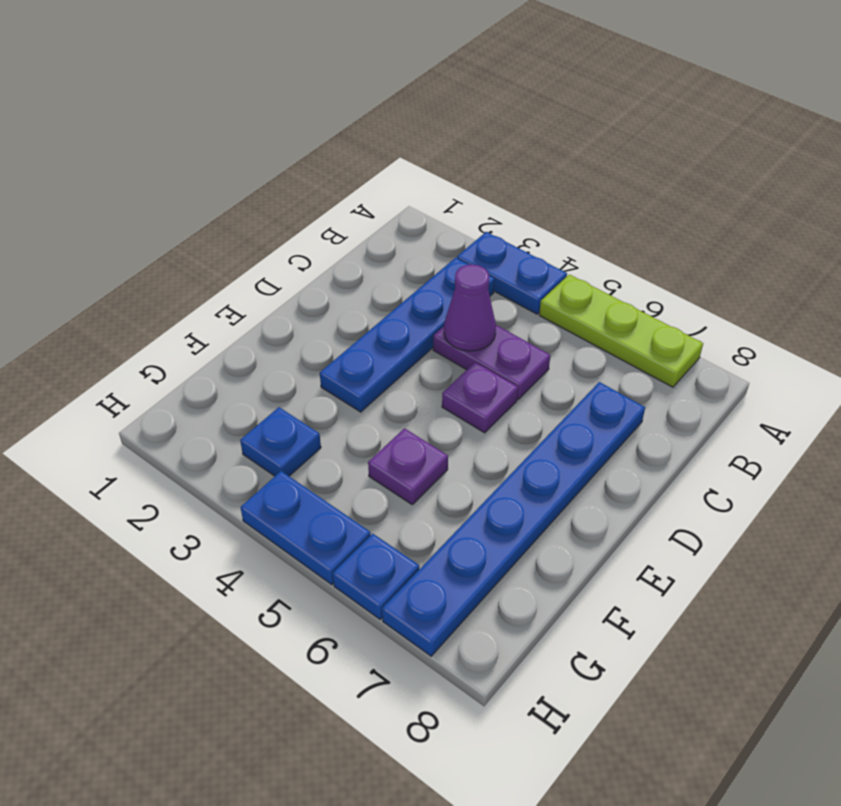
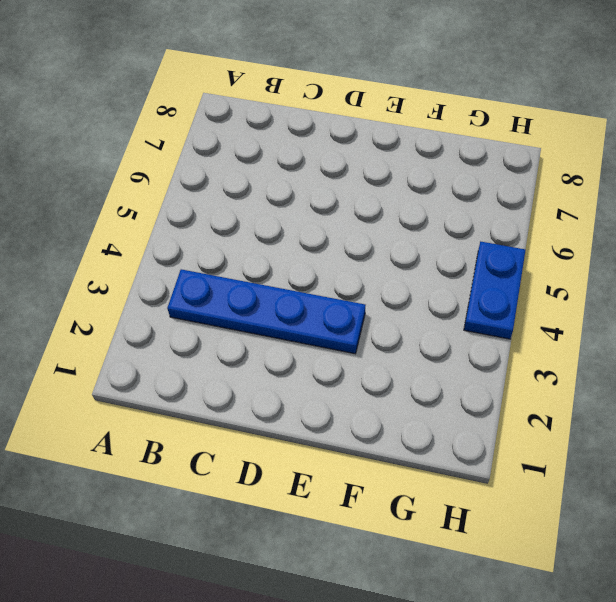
none -> blue plate A3:A4 level 1
none -> lime plate A5:A7 level 1

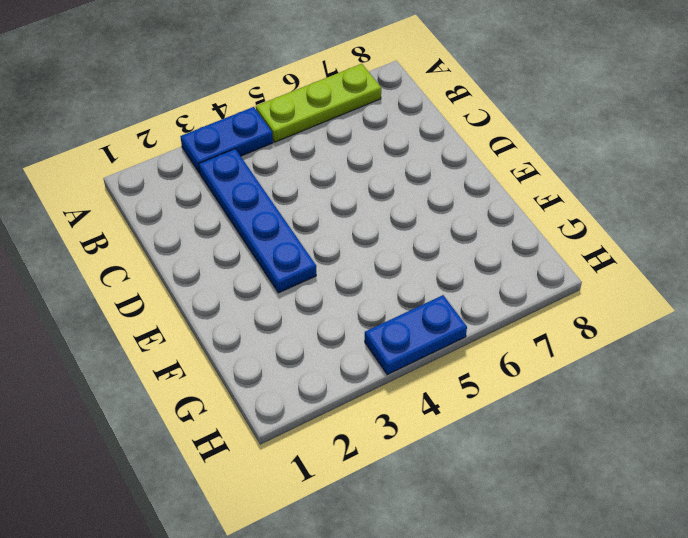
none -> purple plate C4:C5 level 1
none -> blue plate C7:H7 level 1

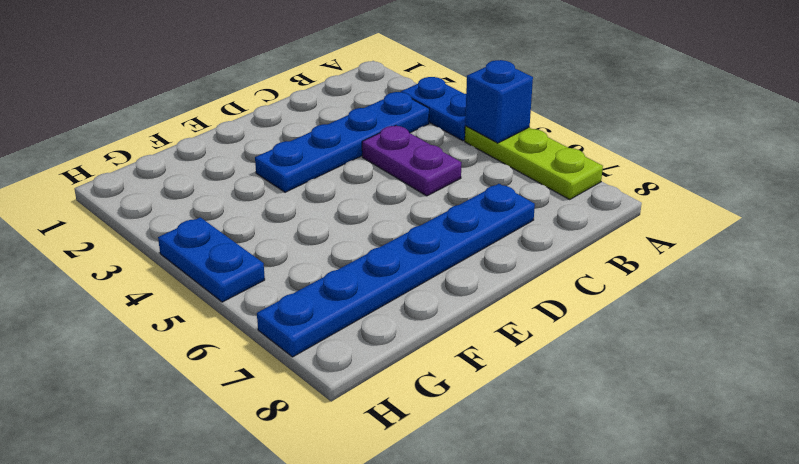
blue brick A5 level 2 -> none
none -> purple plate D5 level 1
none -> purple plate F5 level 1

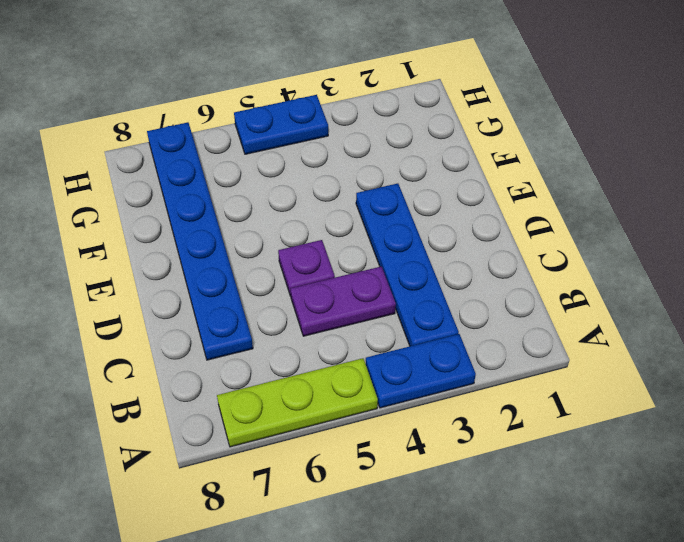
none -> purple plate F5 level 1
none -> blue plate G3 level 1

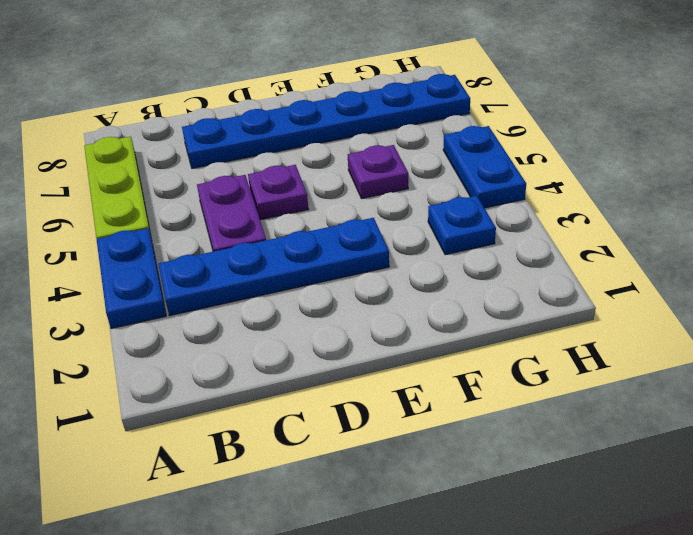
none -> blue plate H6 level 1
none -> purple cone C4 level 2

